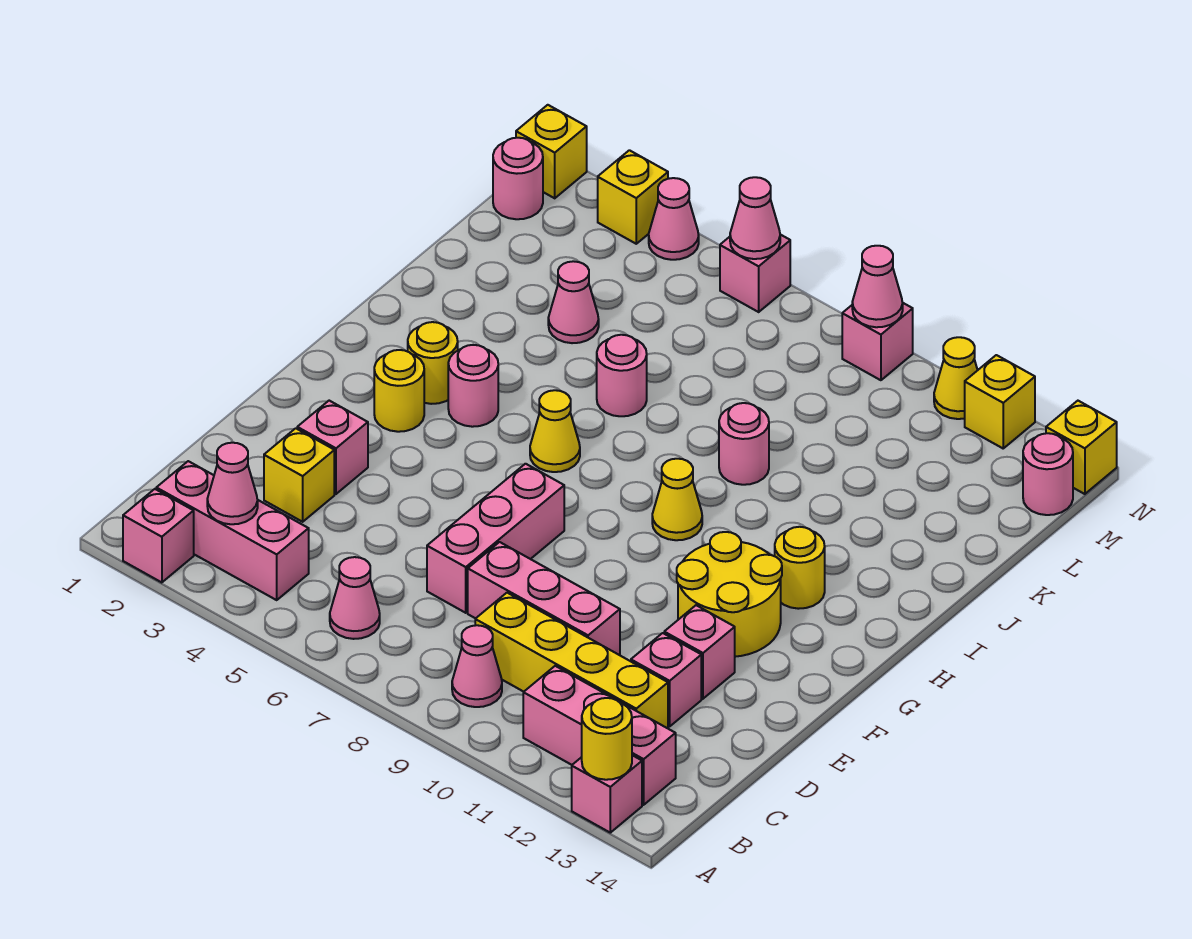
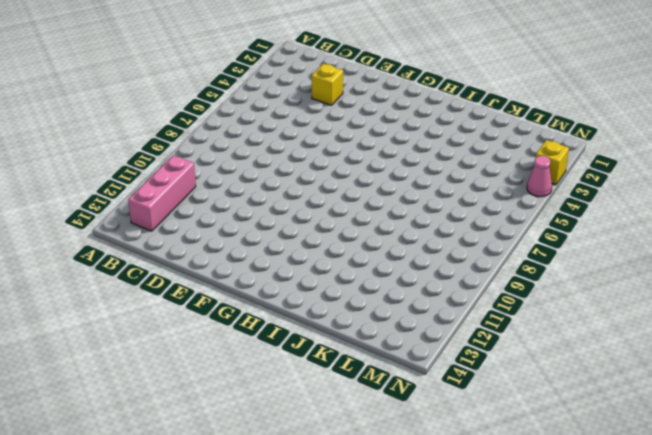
none -> pink brick A2 level 1
none -> pink brick A13 level 1
none -> pink brick B2:B4 level 1
none -> pink cone B6 level 1

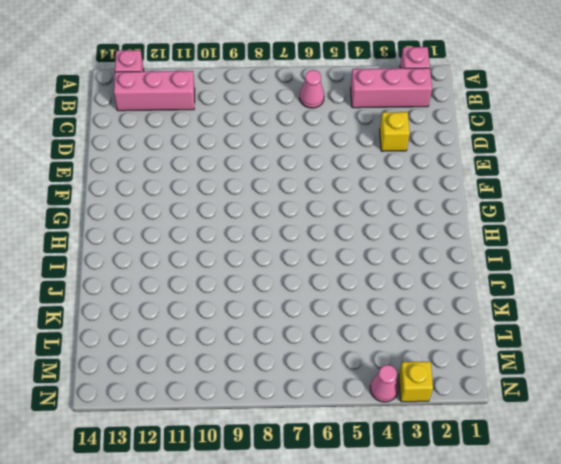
none -> pink cone B9 level 1
none -> yellow brick C9:C12 level 1
none -> pink brick D7:F7 level 1
none -> pink brick D8:D10 level 1

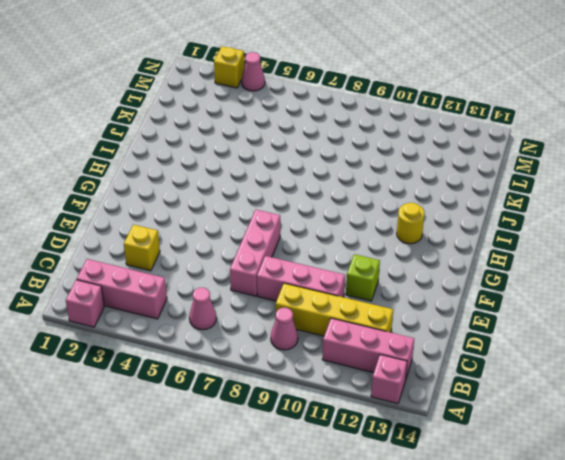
lime brick E11 level 1 -> none
none -> pink brick D12 level 1
none -> pink brick E3 level 1
none -> pink brick E12 level 1
none -> yellow round brick F11:G12 level 1

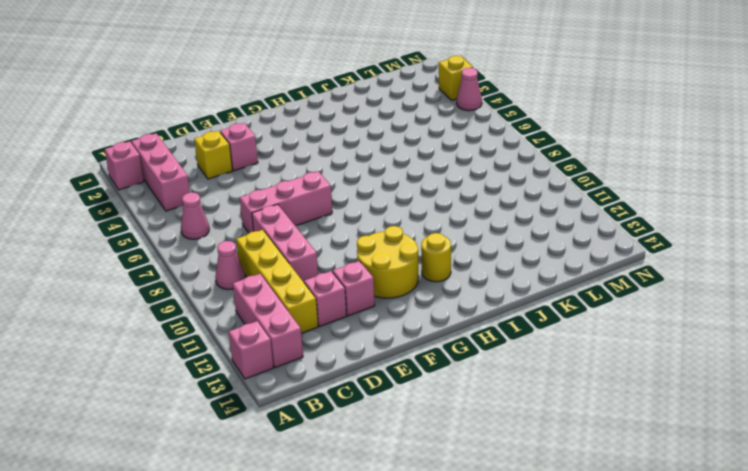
none -> yellow round brick G3 level 1
none -> yellow round brick H3 level 1
none -> pink round brick H4 level 1
none -> yellow cone H6 level 1

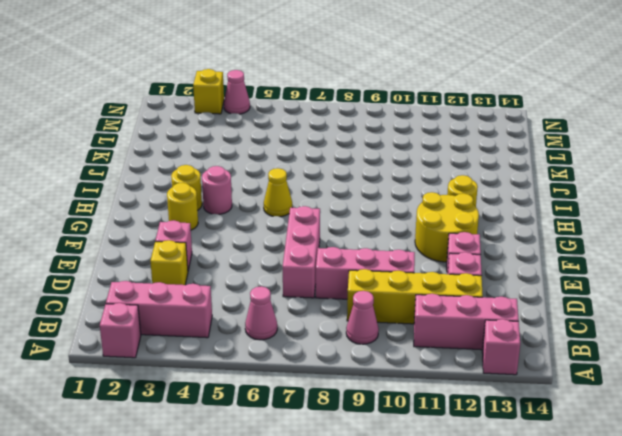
none -> yellow cone H9 level 1
none -> pink round brick J6 level 1
none -> pink round brick J9 level 1
none -> pink cone K4 level 1

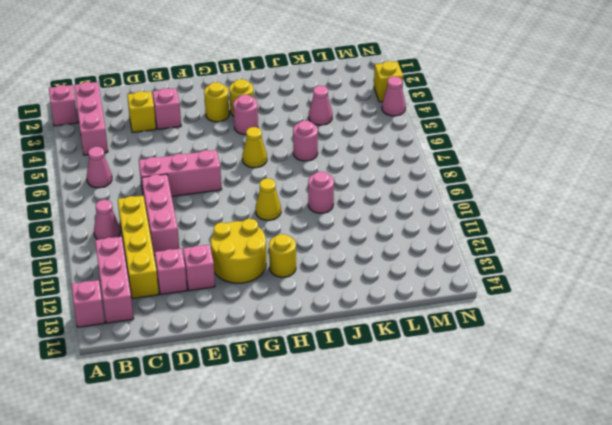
none -> pink round brick M1 level 1
none -> pink round brick M14 level 1
none -> yellow brick N1 level 1
none -> pink brick N6 level 1

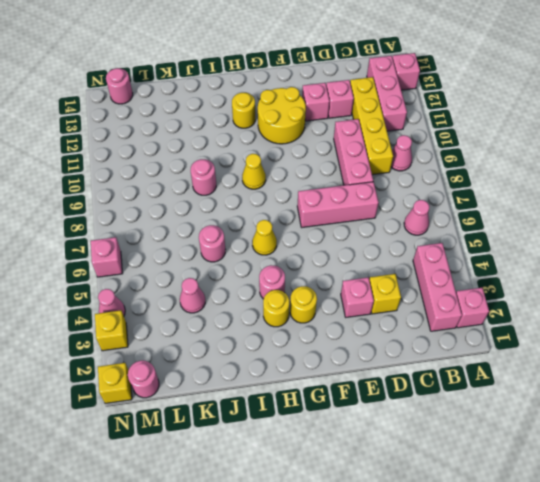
none -> pink brick N9 level 1
none -> yellow cone N11 level 1
none -> yellow brick N12 level 1
none -> yellow brick N14 level 1

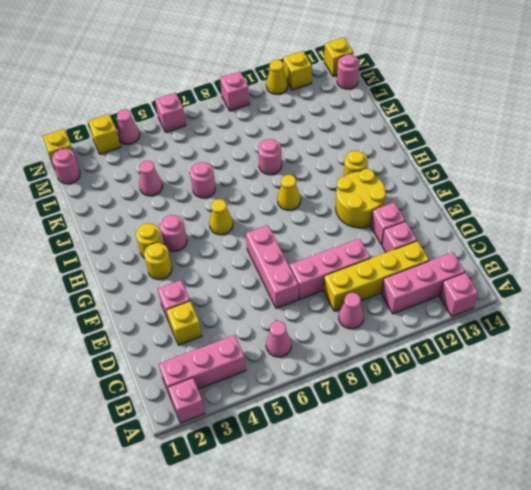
none -> yellow round brick A13 level 2
none -> pink cone B3 level 2
none -> pink cone N6 level 2
none -> pink cone N9 level 2

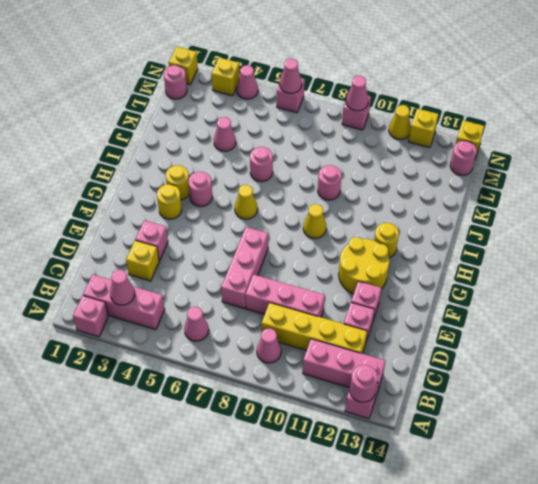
pink round brick A13 level 2 -> yellow round brick A13 level 2

